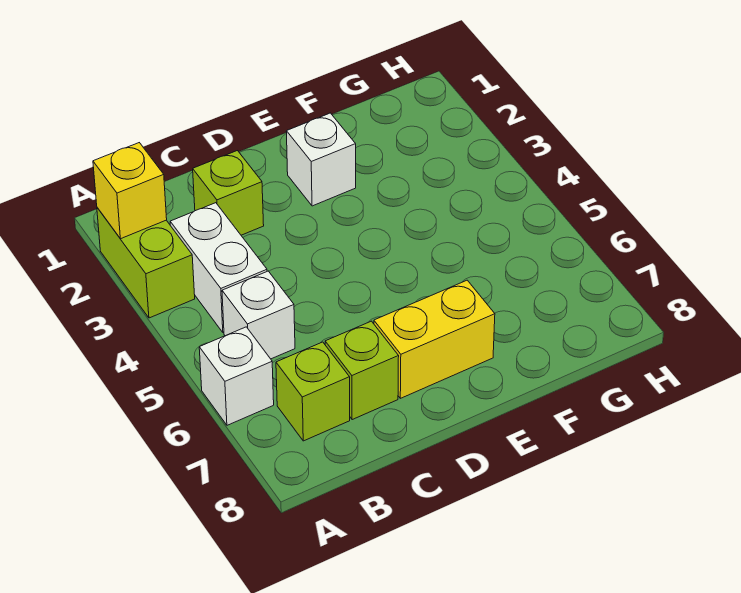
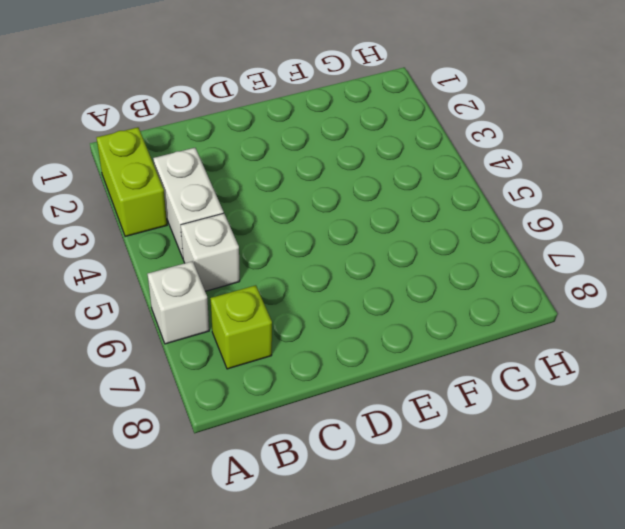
none -> lime brick C2 level 1
none -> lime brick C7 level 1

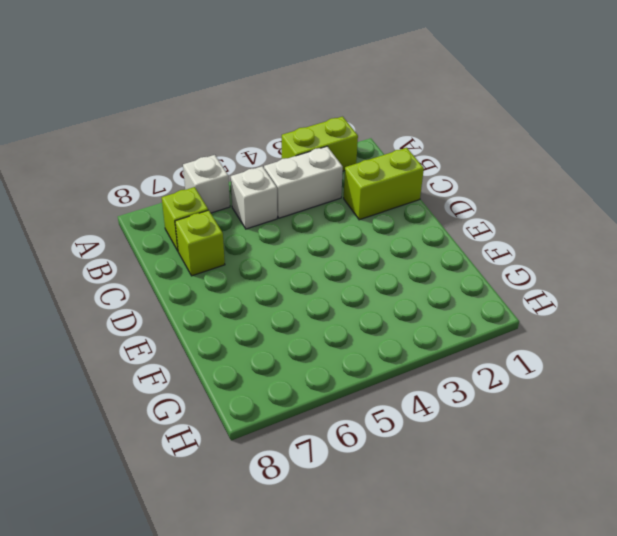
lime brick C1:C2 level 1 -> lime brick C2 level 1
none -> yellow brick D7:E7 level 1
none -> white brick E2 level 1

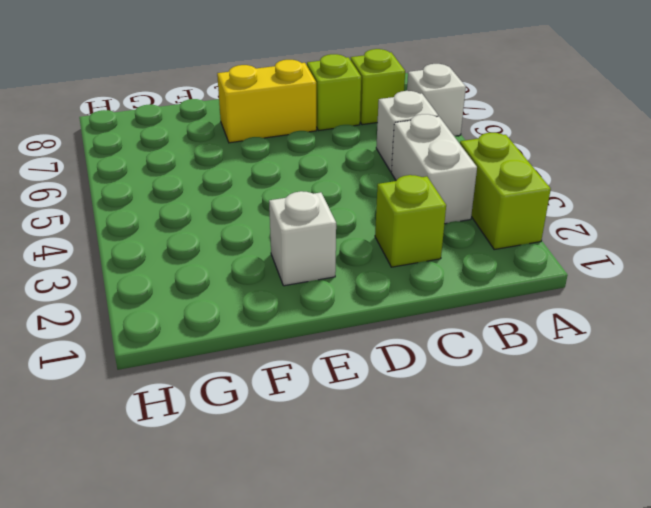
none -> yellow brick A2 level 2

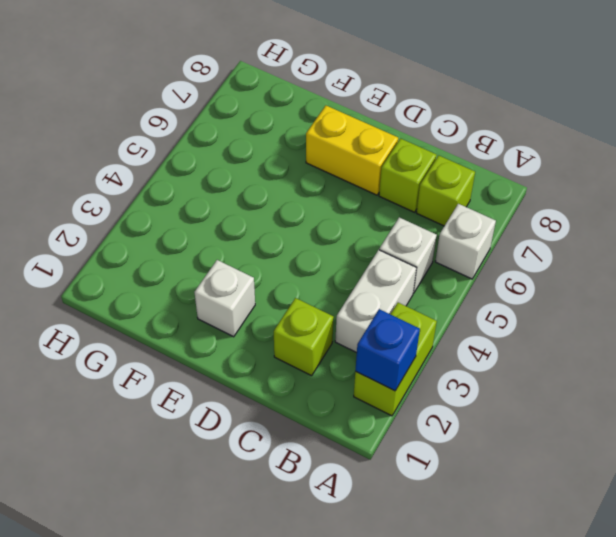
blue brick A2 level 2 -> yellow brick A2 level 2

